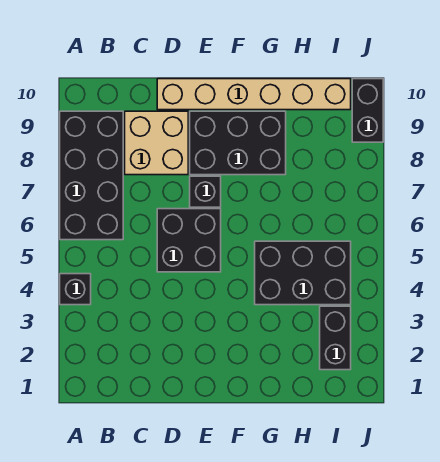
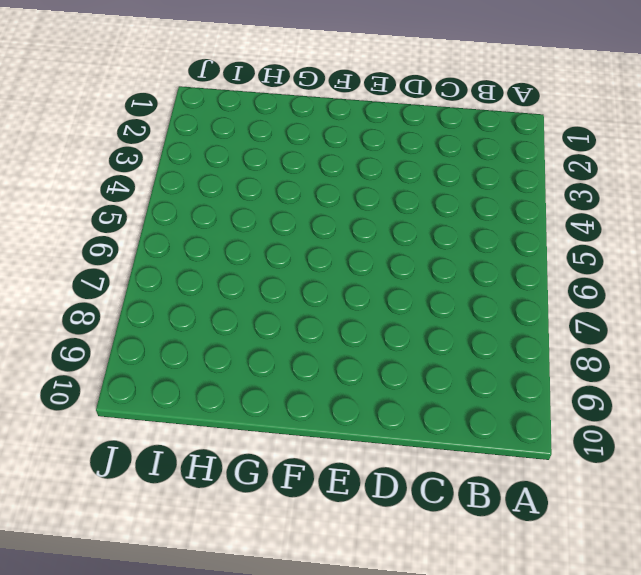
none -> black brick A4 level 1
none -> black brick A6:B9 level 1

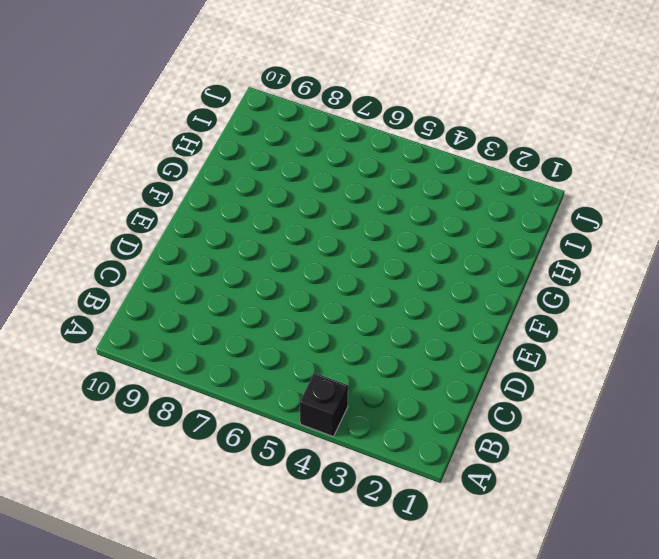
none -> black brick A6:B9 level 1
none -> tan brick C8:D9 level 1

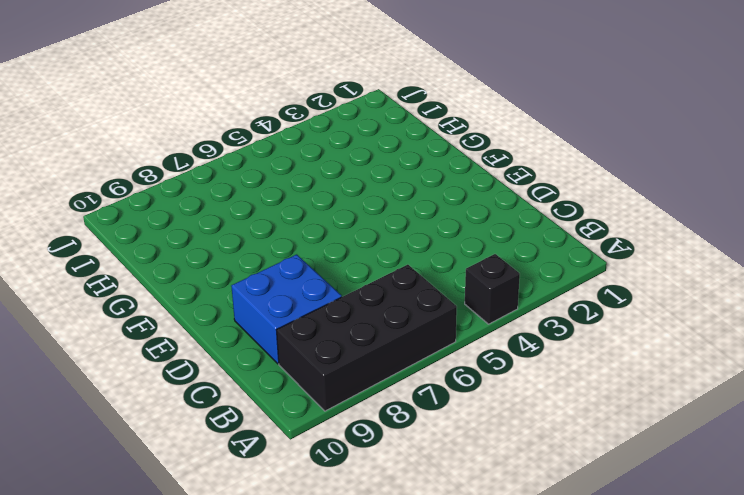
blue brick C8:D9 level 1 -> tan brick C8:D9 level 1
none -> black brick D5:E6 level 1
none -> tan brick D10:I10 level 1

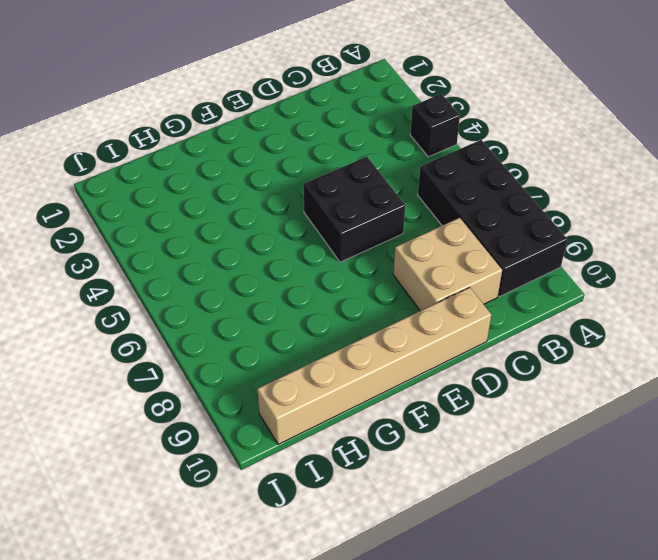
none -> black brick E7 level 1
none -> black brick E8:G9 level 1

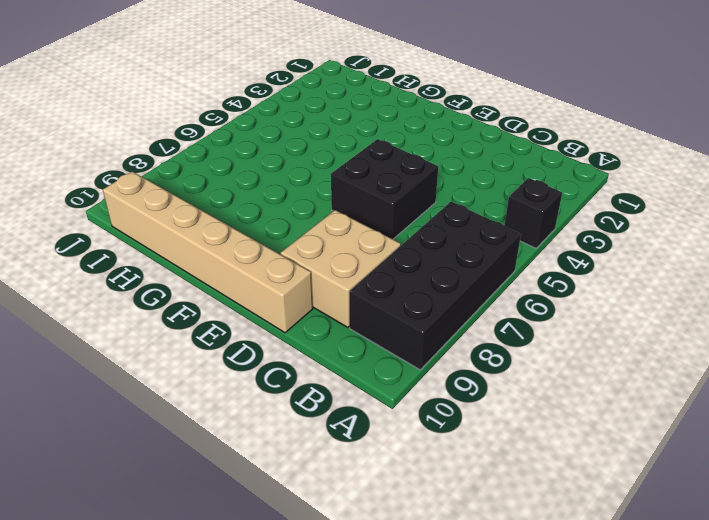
none -> black brick E7 level 1
none -> black brick E8:G9 level 1

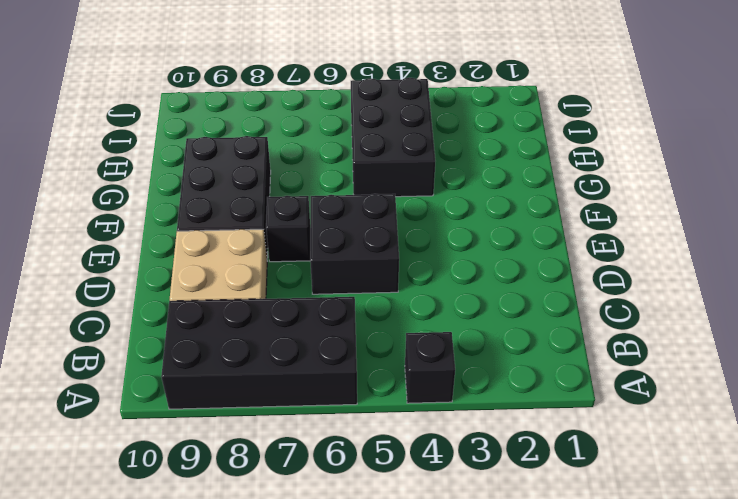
none -> tan brick D10:I10 level 1
none -> black brick I2:I3 level 1

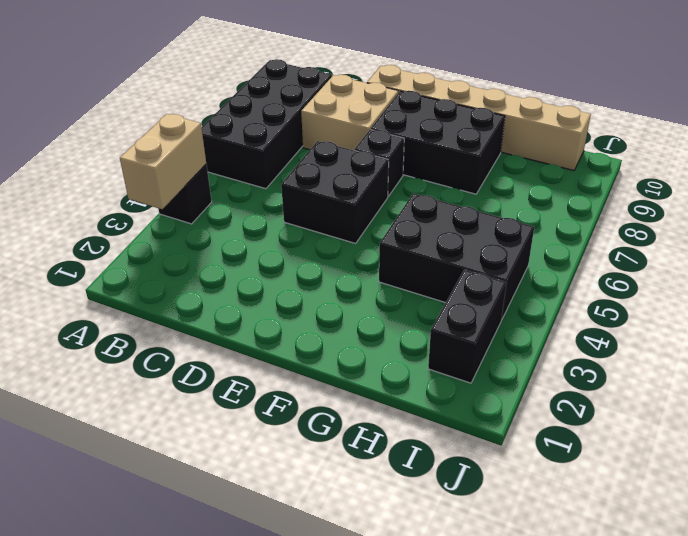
tan brick A3:A4 level 2 -> none
none -> black brick J9:J10 level 1

